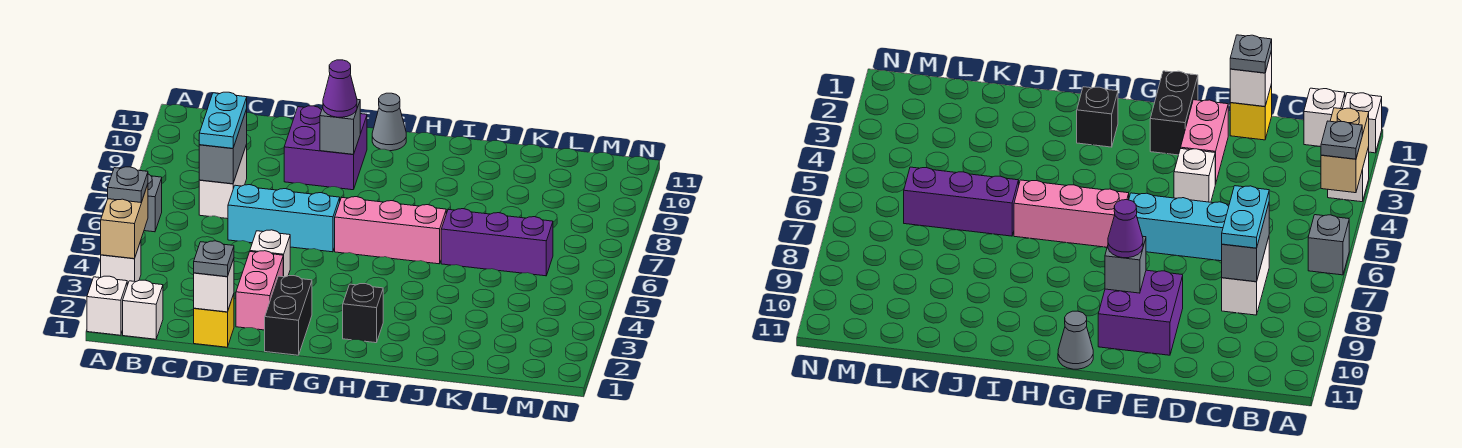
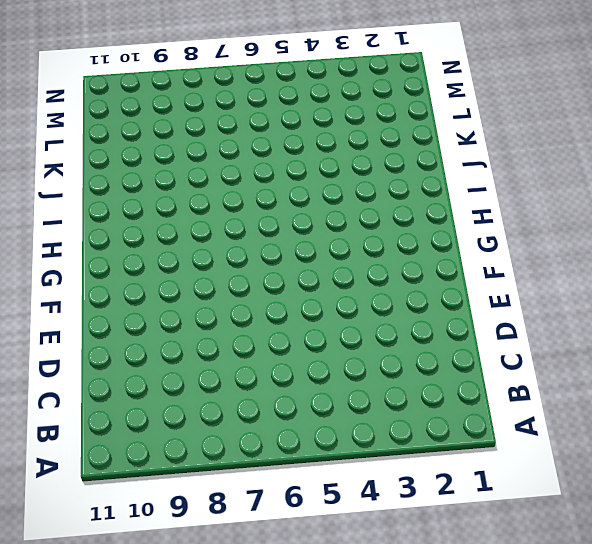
none -> white brick A1 level 1
none -> white brick A3 level 1
none -> grey brick A6 level 1

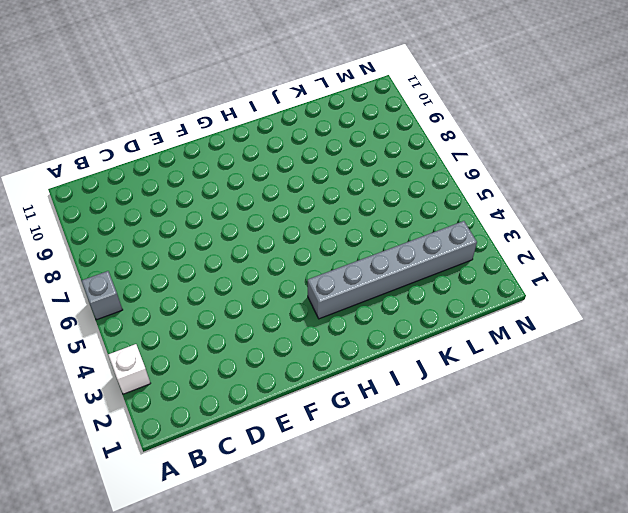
grey brick H3:M3 level 1 -> none
none -> white brick A1 level 1
none -> white brick B1 level 1
none -> white brick C7:C8 level 1

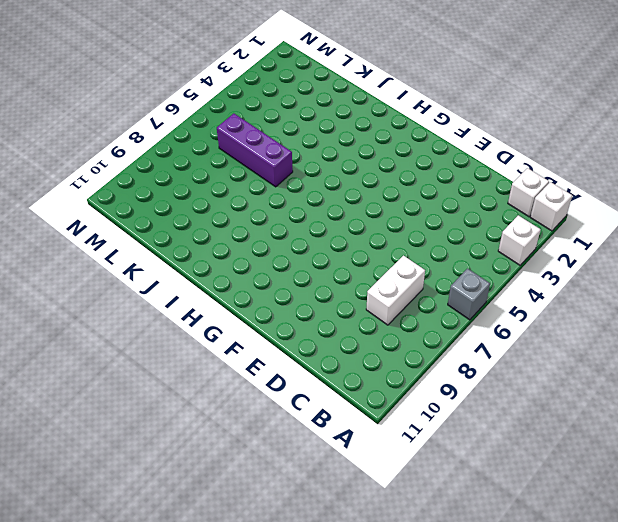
none -> yellow brick D1 level 1
none -> cyan brick D6:F6 level 1
none -> pink brick E2:E3 level 1

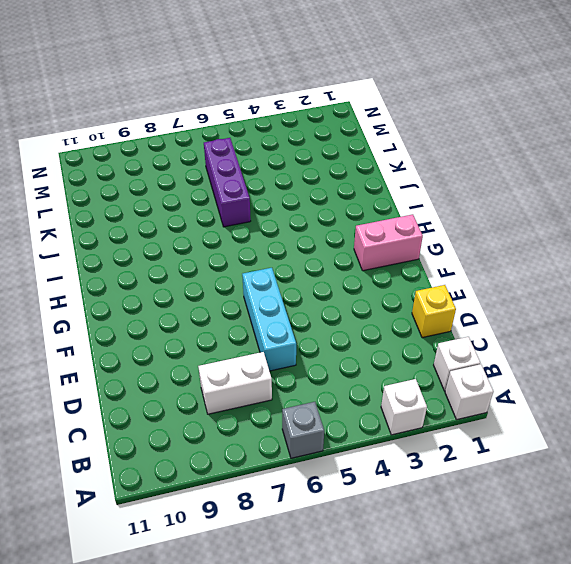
pink brick G1:G2 level 1 -> pink brick E2:E3 level 1
none -> white brick E4 level 1
none -> purple brick E9:F10 level 1
none -> black brick F1:F2 level 1

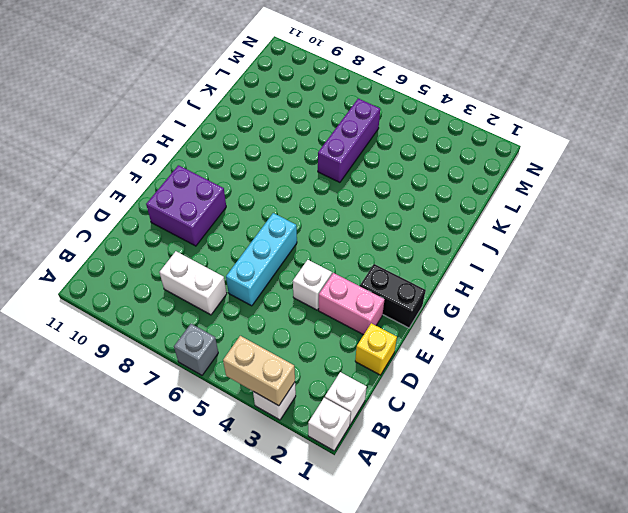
none -> pink brick G6:I6 level 1
none -> grey cone G11 level 1
none -> black brick H2 level 1

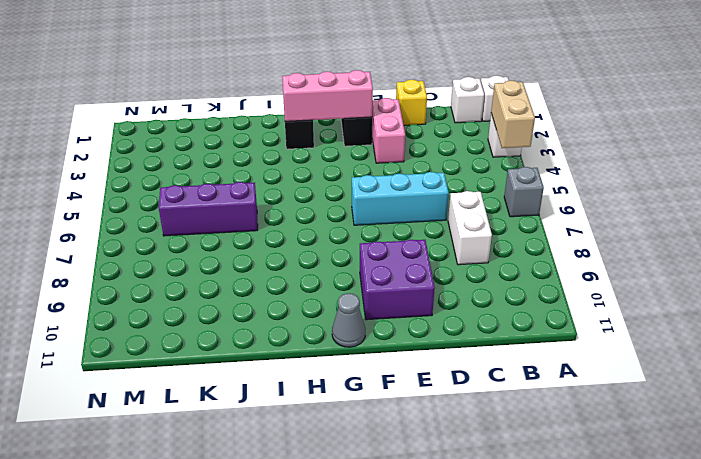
pink brick F2:H2 level 2 -> pink brick G6:I6 level 1
none -> white brick E4 level 1
none -> grey brick C7:C8 level 2
none -> white brick D1 level 2

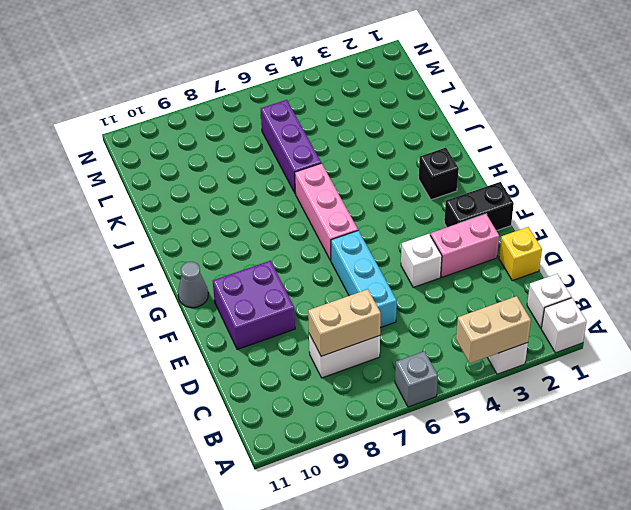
tan brick C7:C8 level 2 -> grey brick C7:C8 level 2
none -> white brick D1 level 2
none -> grey brick F9 level 2
none -> grey plate A4 level 3

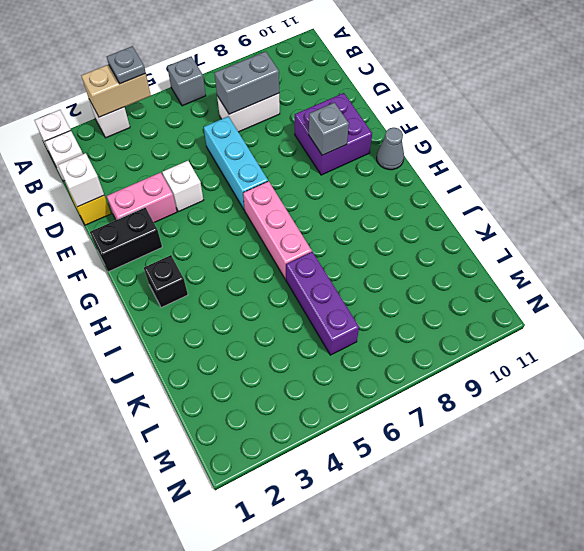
none -> cyan plate C7:C8 level 3
none -> grey plate D1 level 3
none -> purple cone F9 level 3

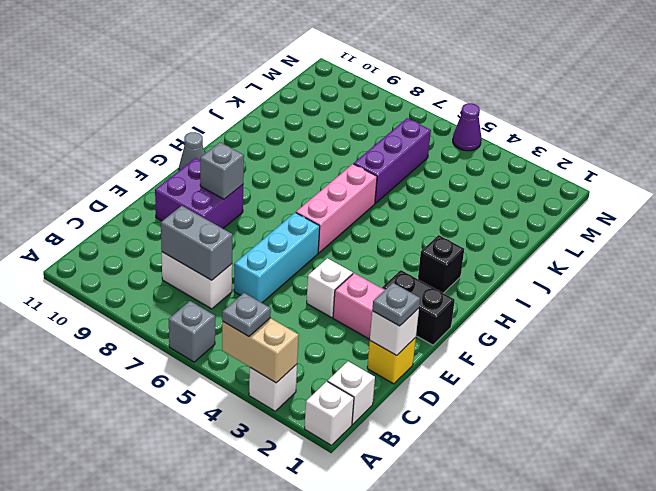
purple cone N5 level 1 -> purple cone F9 level 3
none -> cyan plate C7:C8 level 3

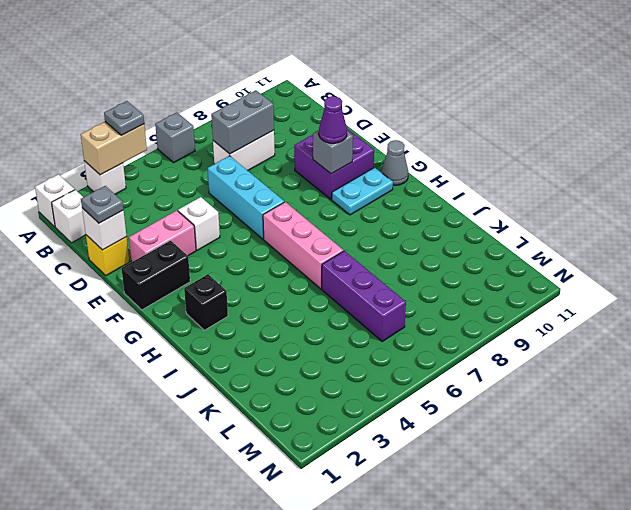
cyan plate G9:G10 level 1 -> cyan plate C7:C8 level 3

